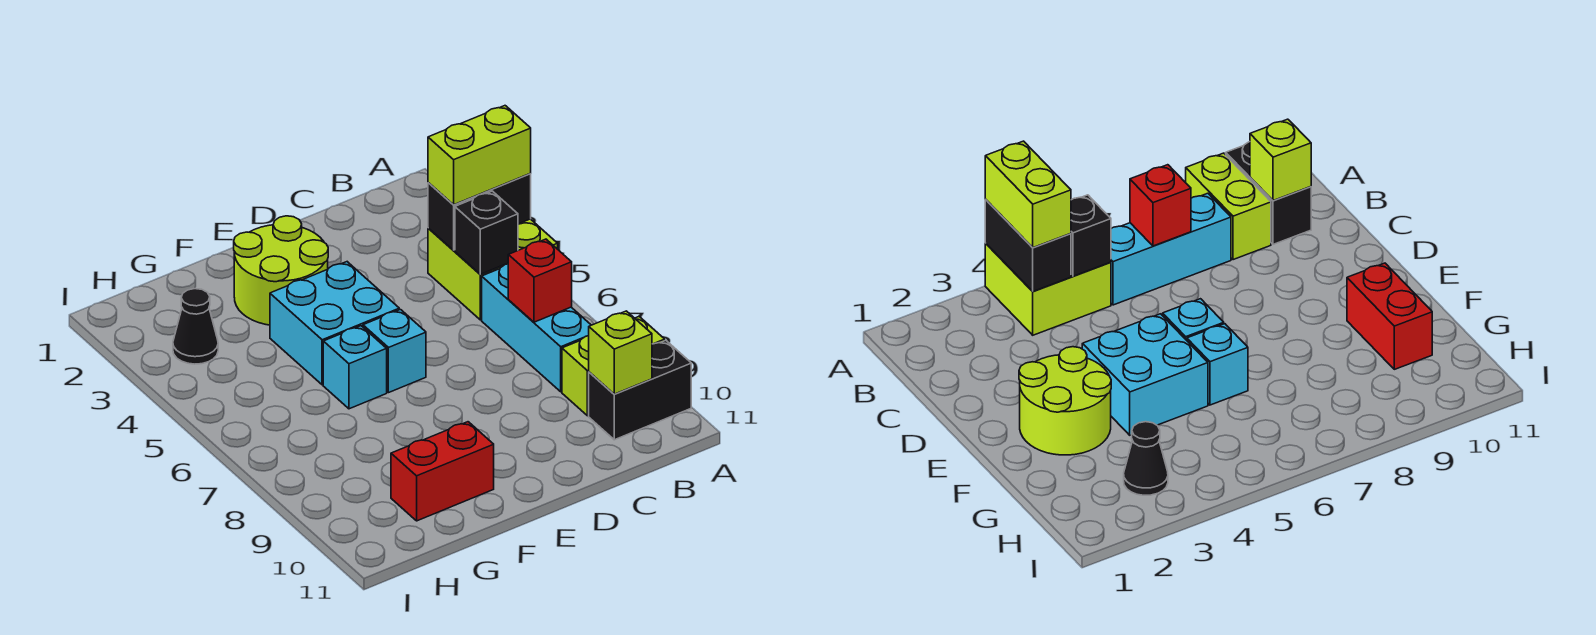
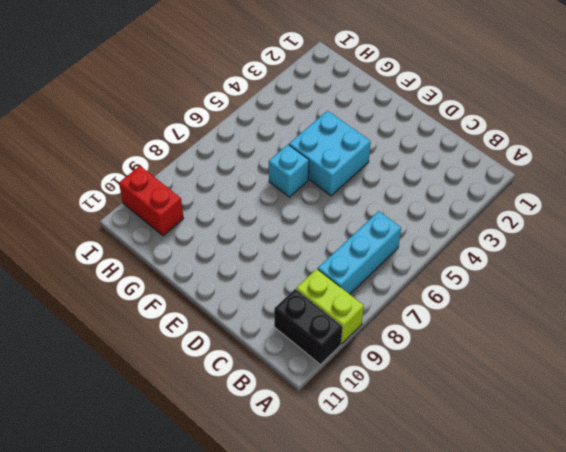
red brick H10:I10 level 1 -> red brick F10:G10 level 1
none -> lime brick A4:B5 level 1
none -> lime round brick E2:F3 level 1
none -> cyan brick E6 level 1

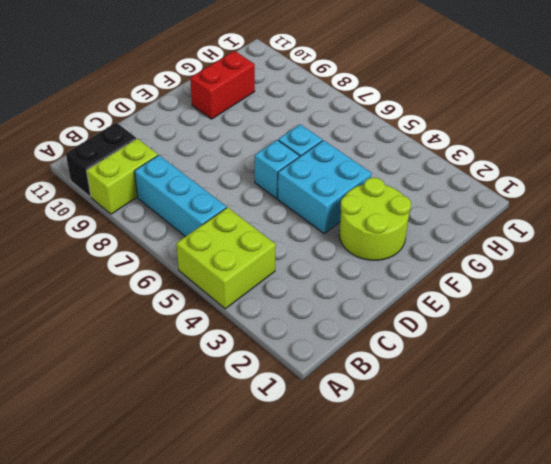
none -> black cone H3 level 1
none -> black brick A4:B4 level 2
none -> black brick B5 level 2

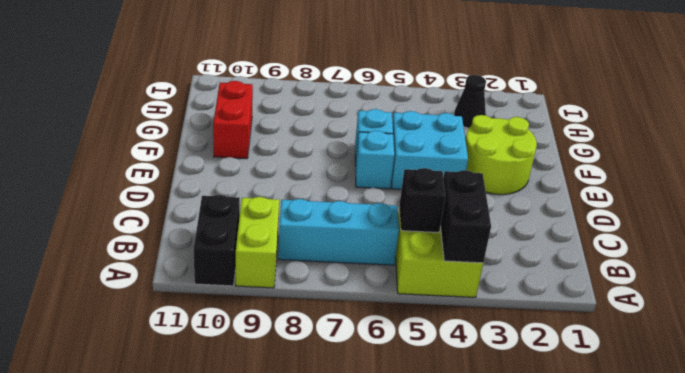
none -> red brick B7 level 2
none -> lime brick B10 level 2
none -> lime brick A4:B4 level 3

